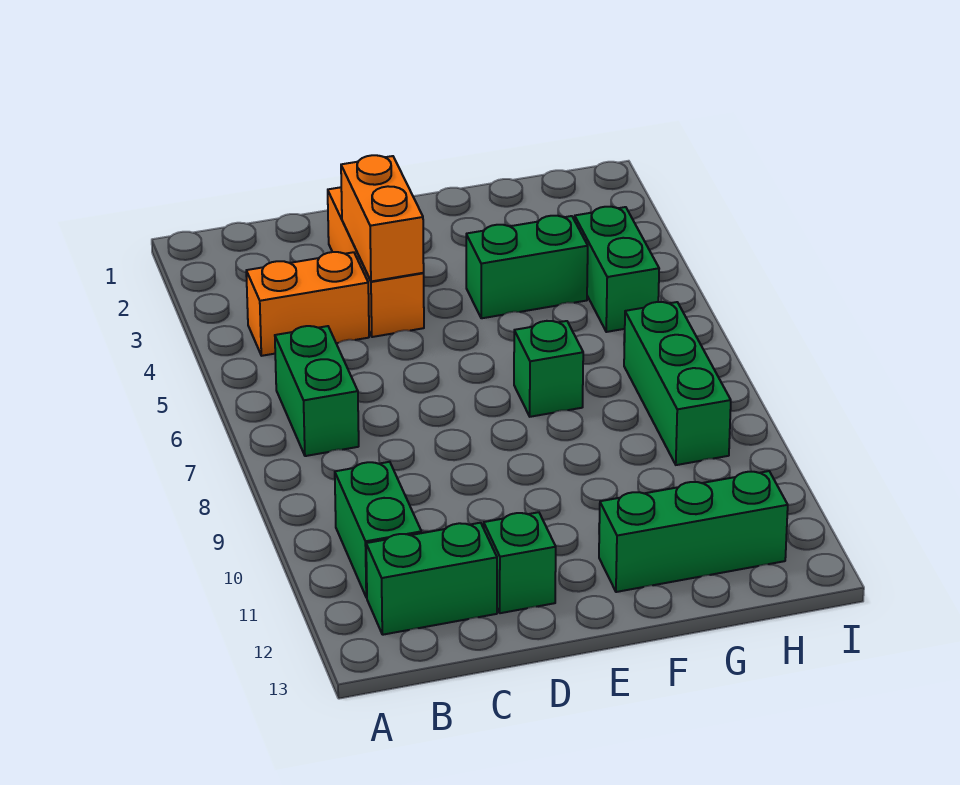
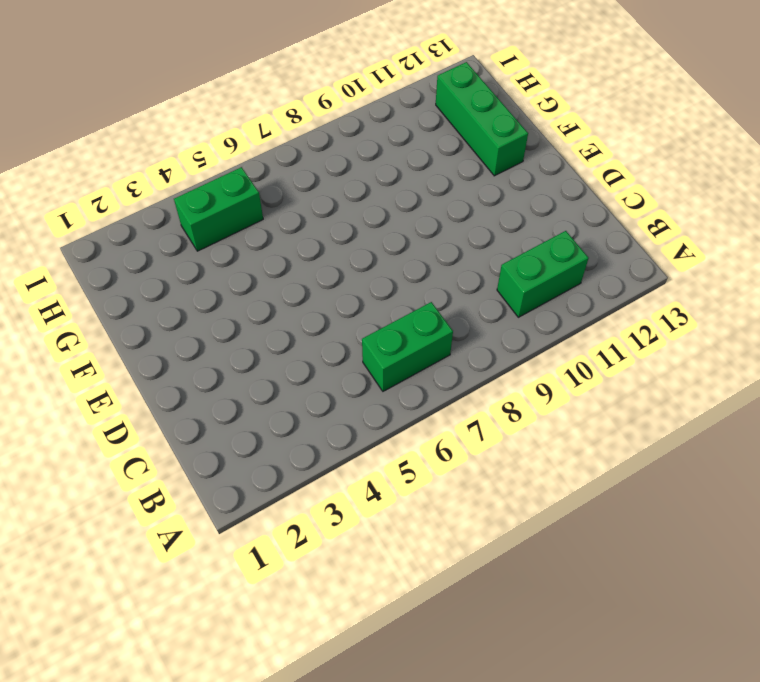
none -> orange brick B4:C4 level 1
none -> green brick B12:C12 level 1
none -> orange brick D2:D4 level 1

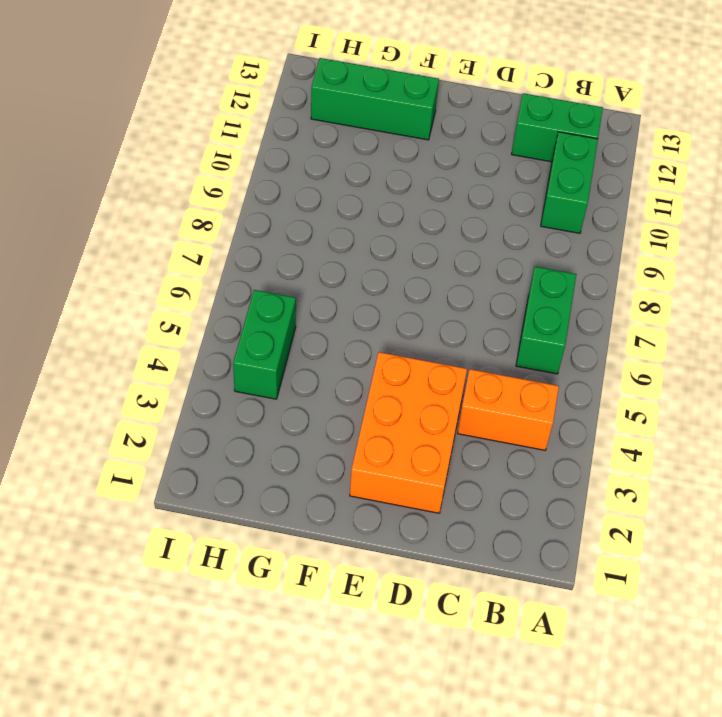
orange brick D2:E4 level 1 -> orange brick D2:D4 level 1
none -> green brick D12 level 1
none -> green brick F4:G4 level 1
none -> green brick F7 level 1

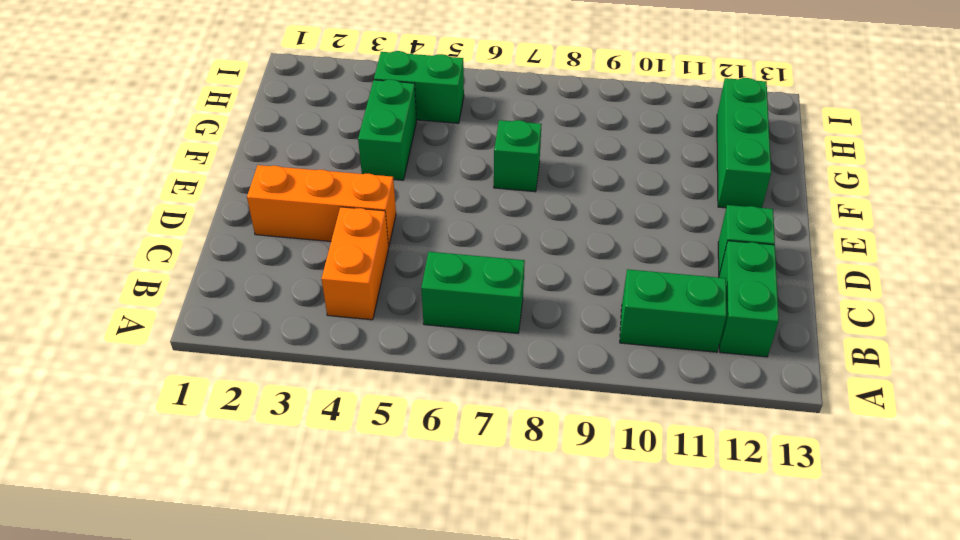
none -> green brick H7:H9 level 1
none -> orange brick D3:D4 level 2

